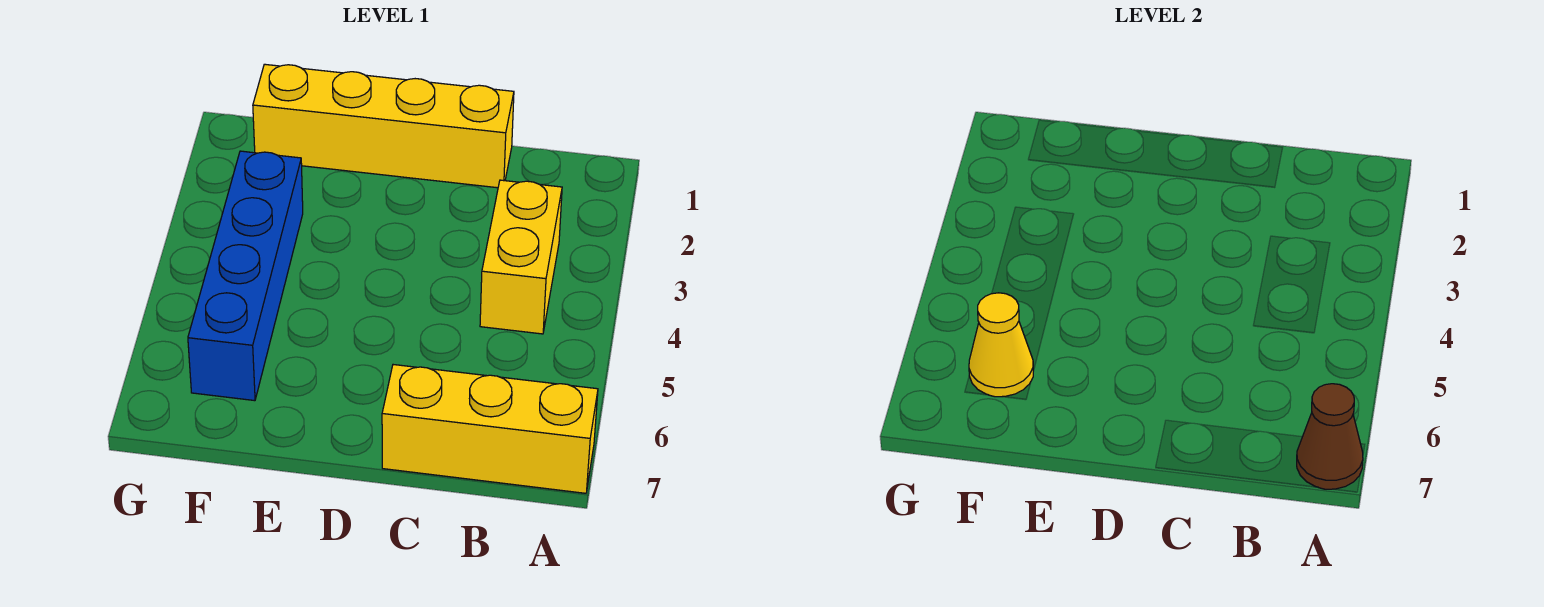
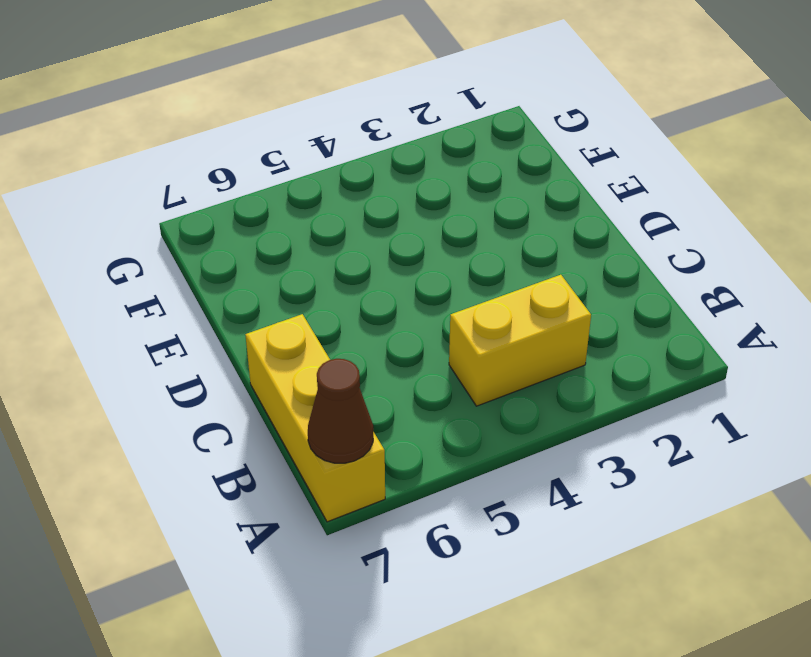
none -> yellow brick C1:F1 level 1
none -> blue brick F3:F6 level 1

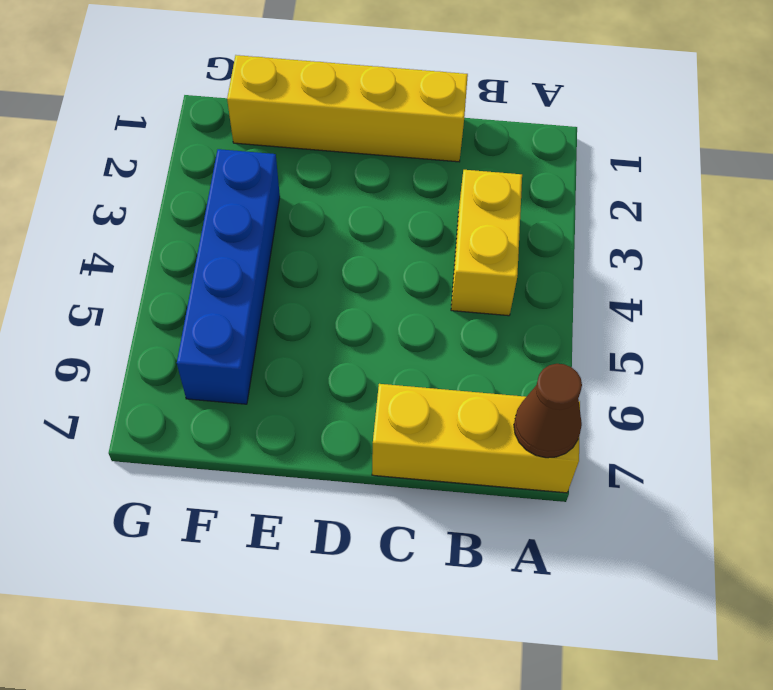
none -> yellow cone F6 level 2

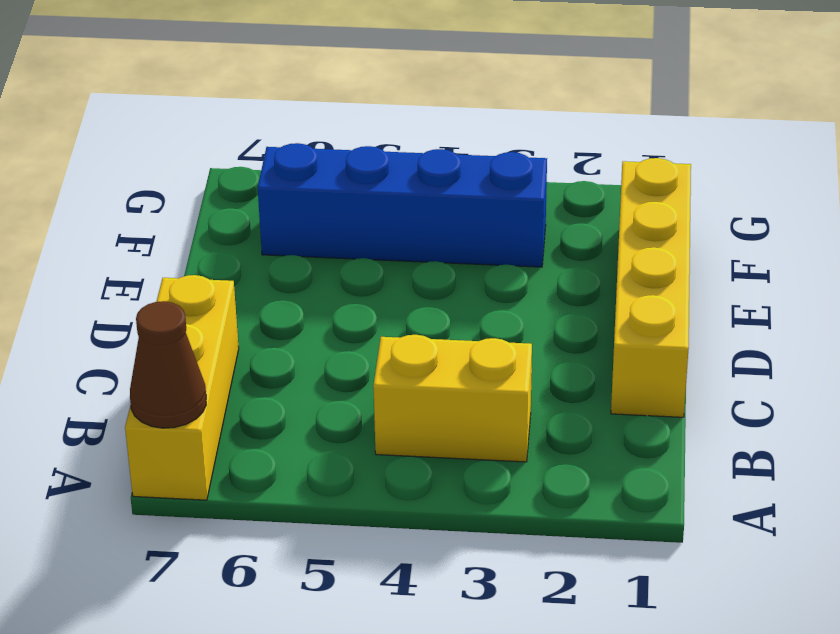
none -> yellow cone F6 level 2

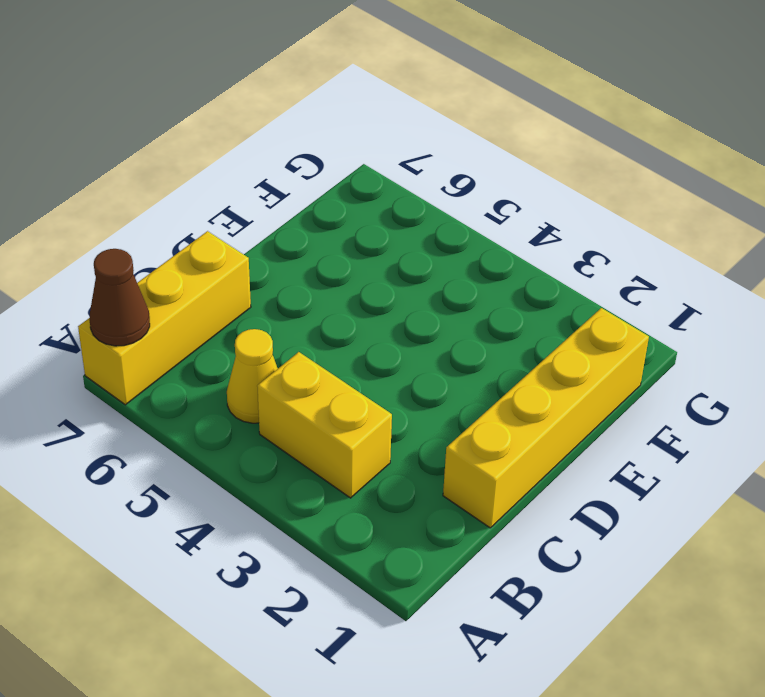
yellow cone B5 level 1 -> yellow cone F6 level 2
none -> blue brick F3:F6 level 1

